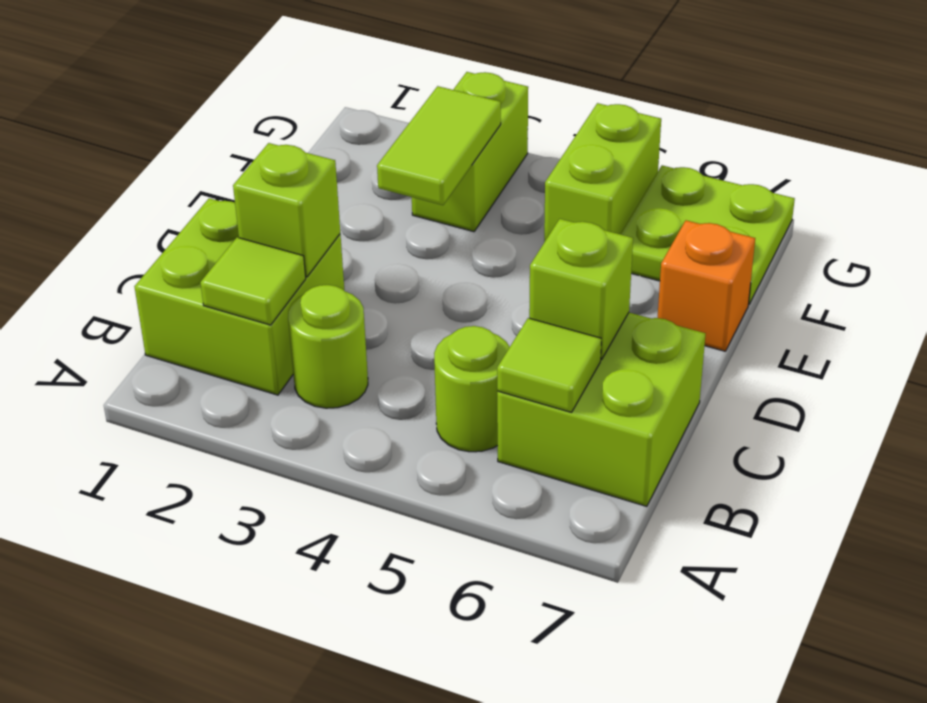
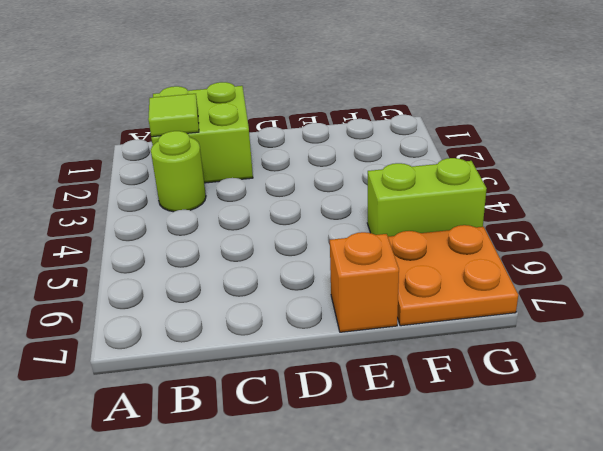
orange plate F6:G7 level 1 -> lime plate F6:G7 level 1
none -> lime round brick B5 level 1
none -> lime brick B6:C7 level 1
none -> lime brick F3:G3 level 1

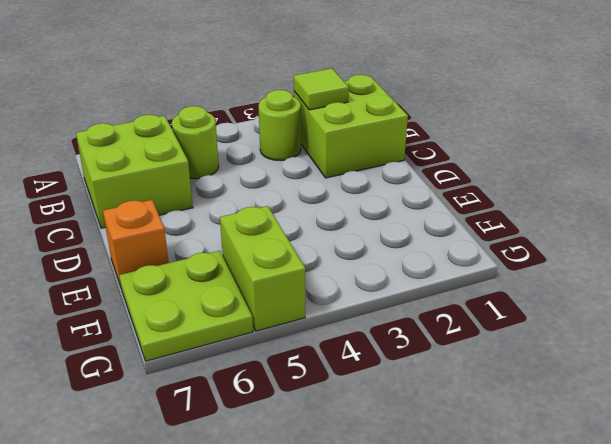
none -> lime brick F3:G3 level 1
none -> lime tile B6 level 2
none -> lime brick C2 level 2

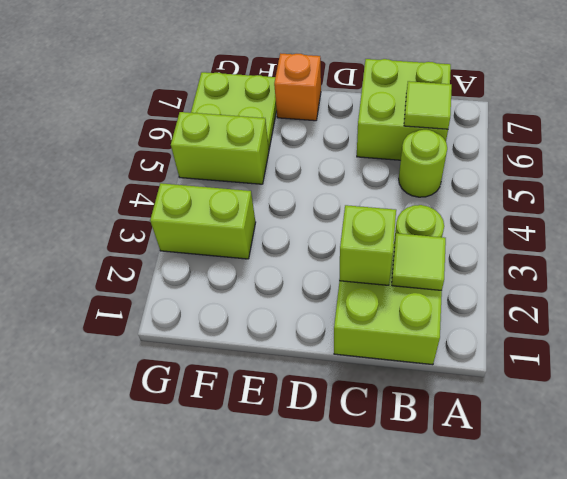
none -> lime brick C6 level 2
none -> lime tile E3:F3 level 2

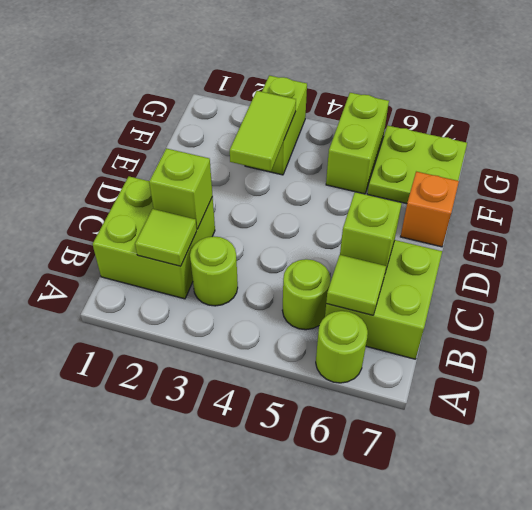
lime round brick A6 level 1 -> none

